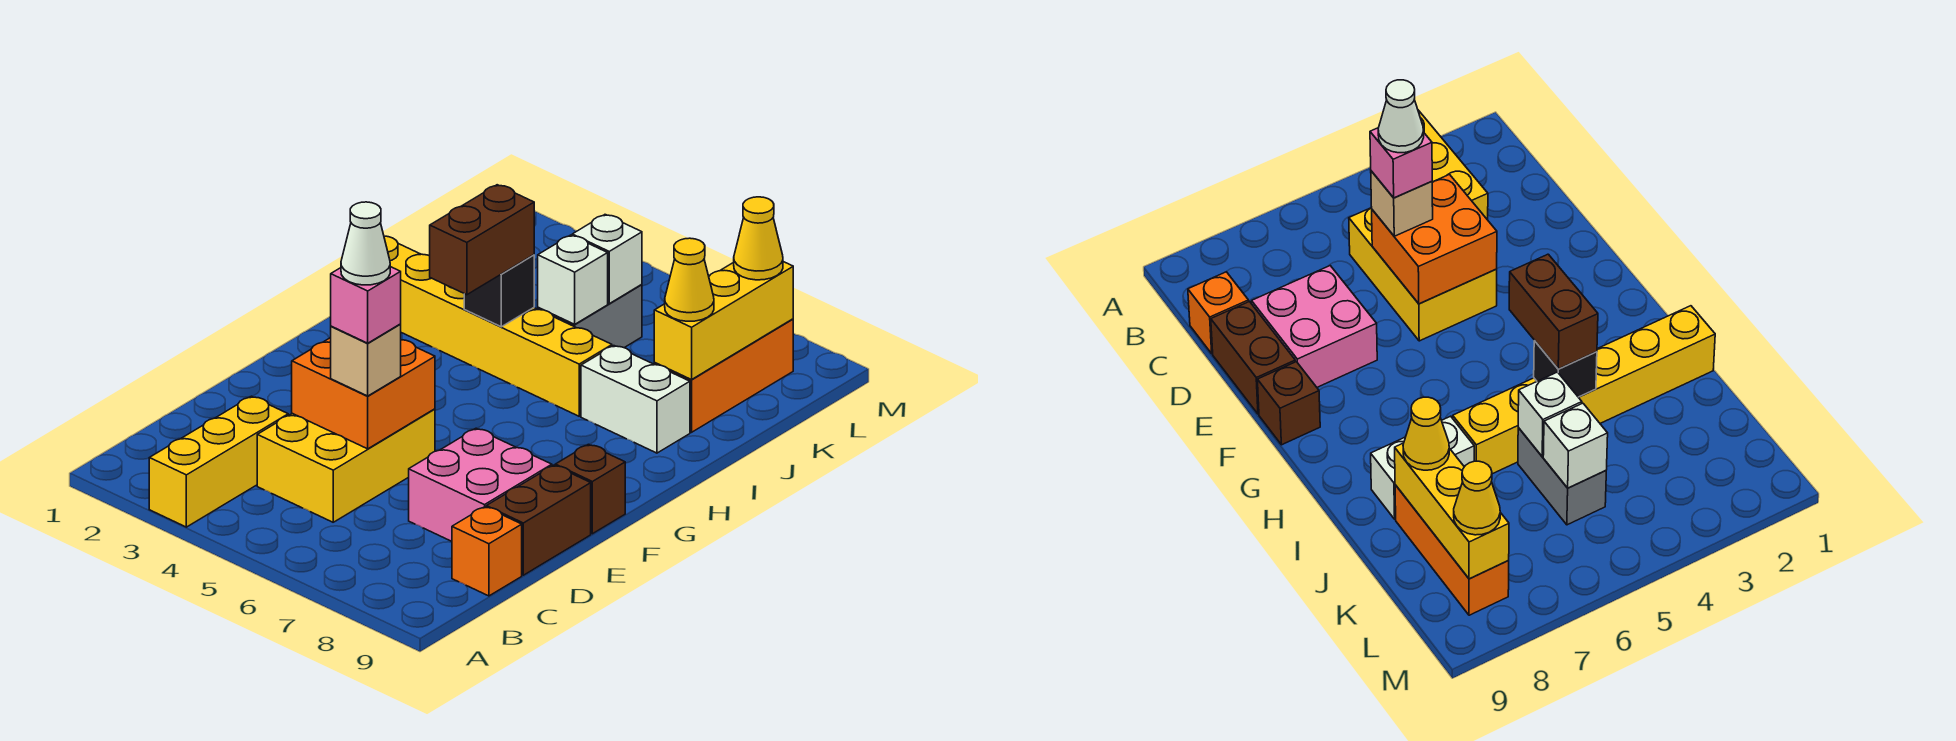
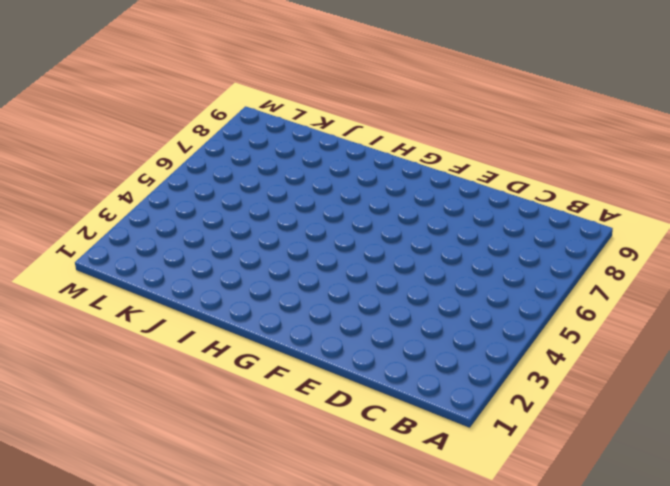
none -> yellow brick A3:C3 level 1
none -> yellow brick C4:E5 level 1
none -> orange brick C9 level 1

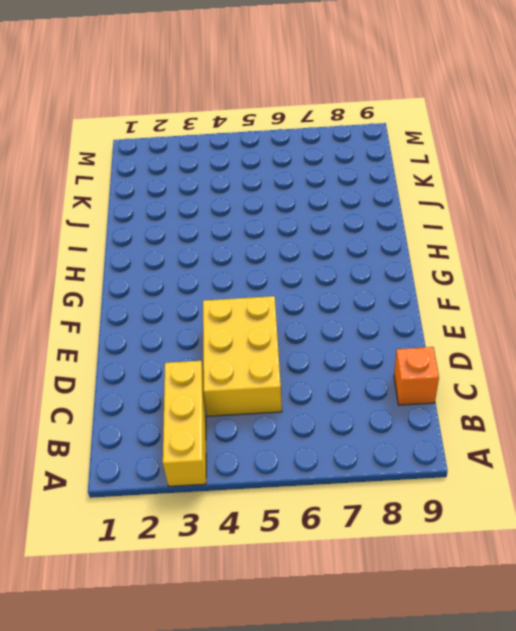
none -> pink brick D7:E8 level 1
none -> brown brick D9:E9 level 1
none -> brown brick F9 level 1

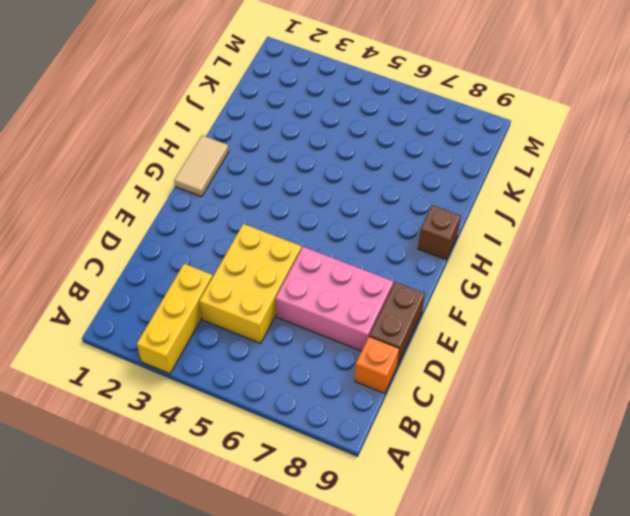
pink brick D6:E8 level 1 -> pink brick D7:E8 level 1
tan tile G1:H1 level 1 -> none
brown brick H9 level 1 -> brown brick F9 level 1
none -> yellow brick I1:I6 level 1
none -> white brick I7:I8 level 1
none -> grey brick J5:K5 level 1

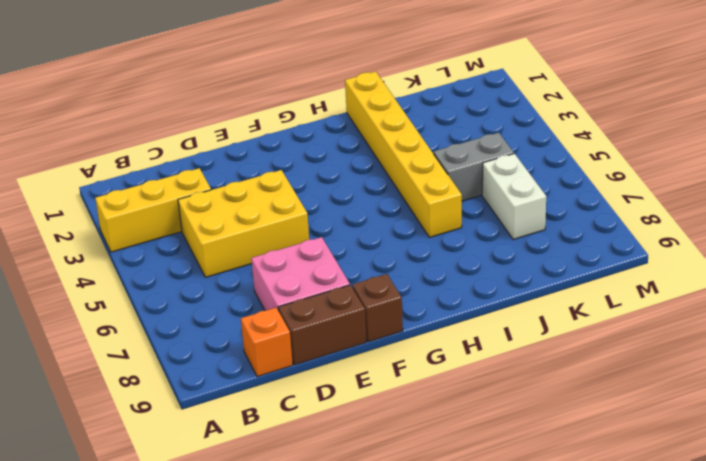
white brick K6:K7 level 1 -> white brick I7:I8 level 1
none -> orange brick J8:L8 level 1
none -> orange brick D4:E5 level 2
none -> black brick I4 level 2

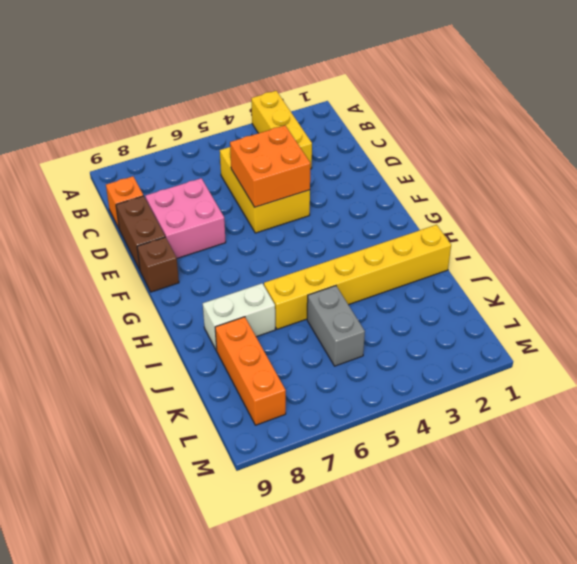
none -> black brick I4 level 2
none -> white brick J5 level 2
none -> yellow brick J8:L8 level 2

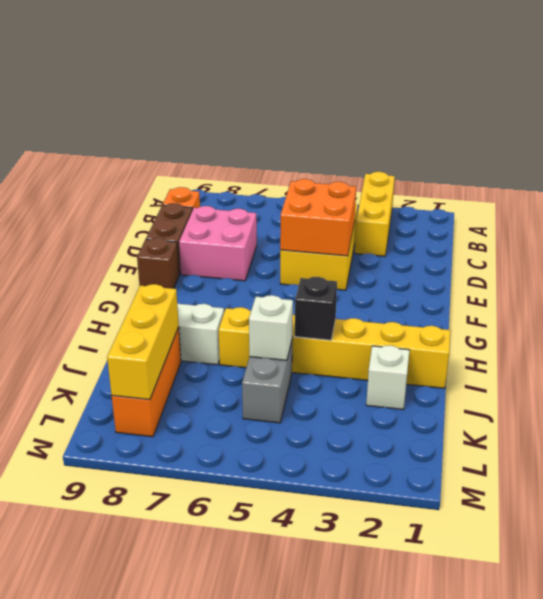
white brick J2 level 1 -> white brick K5 level 2
none -> tan brick D5 level 3
none -> brown brick H4:I4 level 3
none -> yellow cone J8 level 3

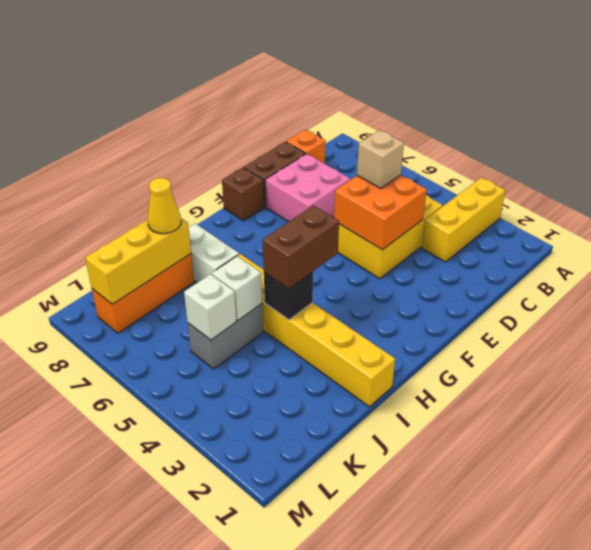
none -> yellow cone L8 level 3
none -> pink brick D5 level 4
none -> white cone D5 level 5

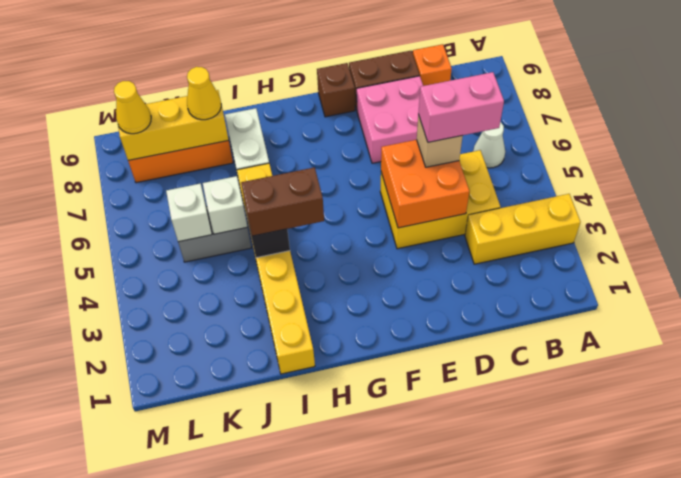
white cone B6 level 1 -> white cone D5 level 5
pink brick C5:D5 level 4 -> pink brick D5 level 4

